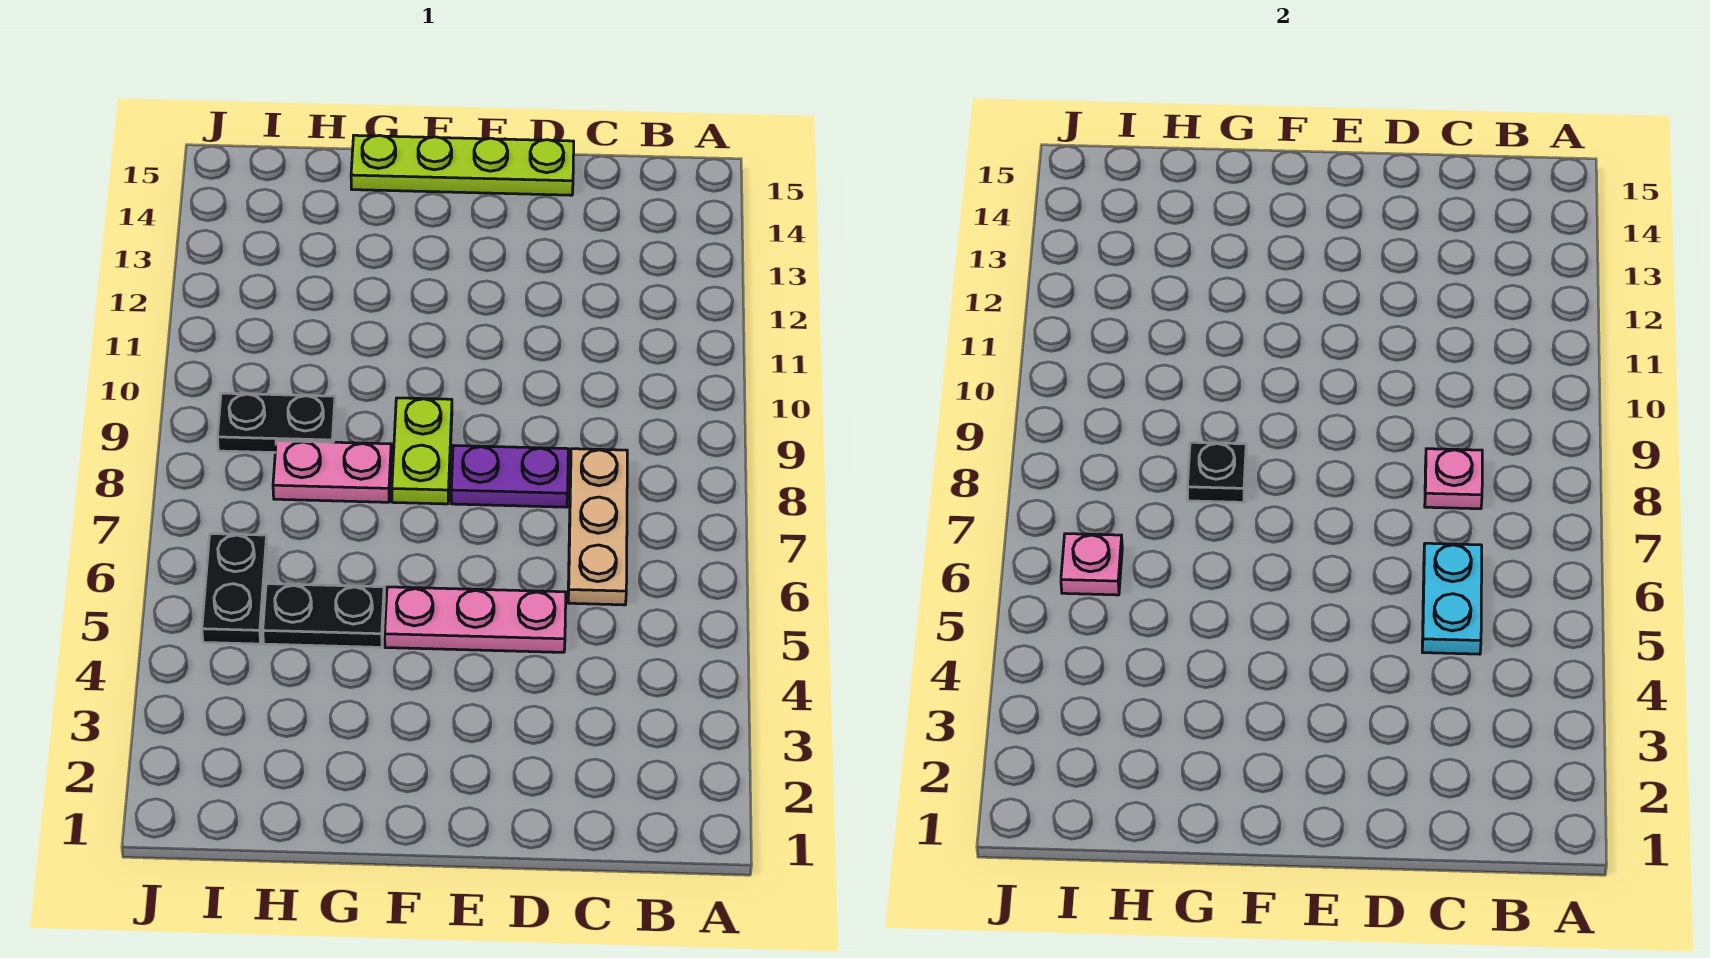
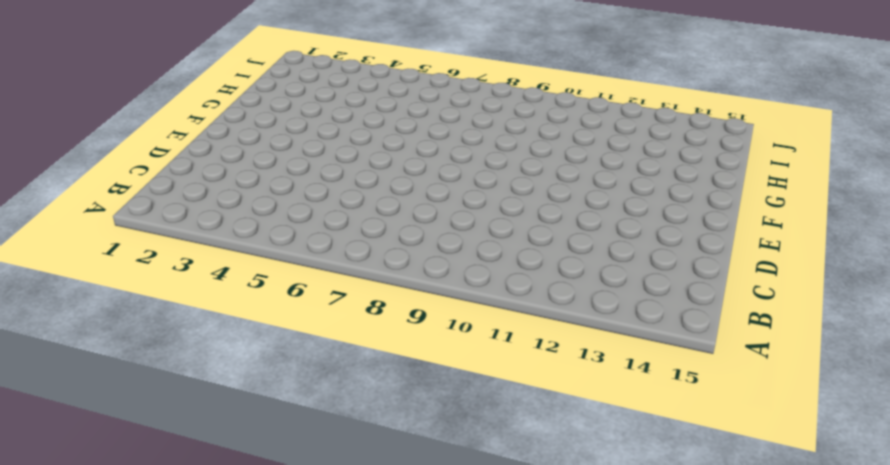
none -> tan plate C6:C8 level 1
none -> pink plate D5:F5 level 1
none -> purple plate D8:E8 level 1

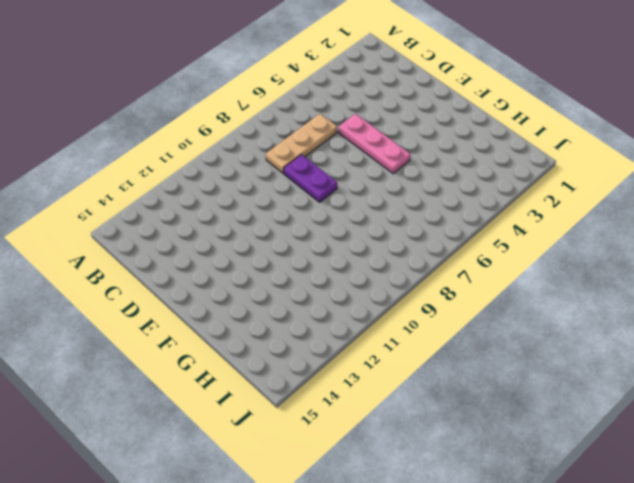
none -> lime plate D15:G15 level 1
none -> lime plate F8:F9 level 1
none -> black plate G5:H5 level 1

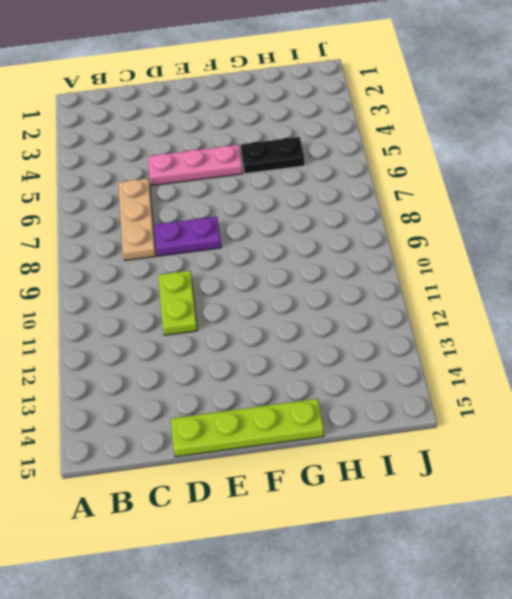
lime plate D10:D11 level 1 -> lime plate F8:F9 level 1
none -> pink plate G8:H8 level 1
none -> black plate H9:I9 level 1
none -> black plate I5:I6 level 1

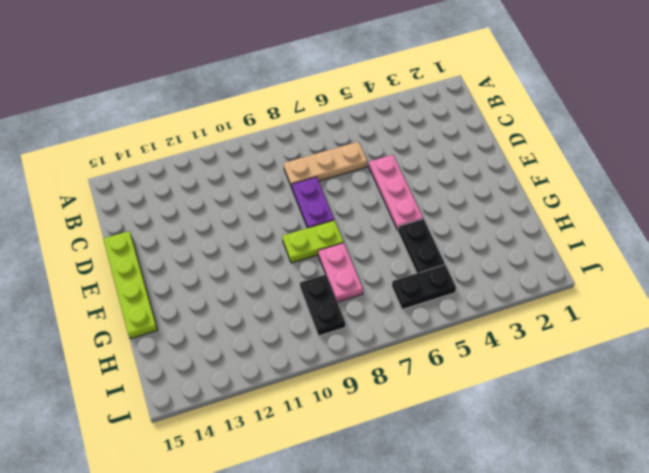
none -> cyan plate C5:C6 level 2
none -> pink plate C8 level 2
none -> black plate G8 level 2

